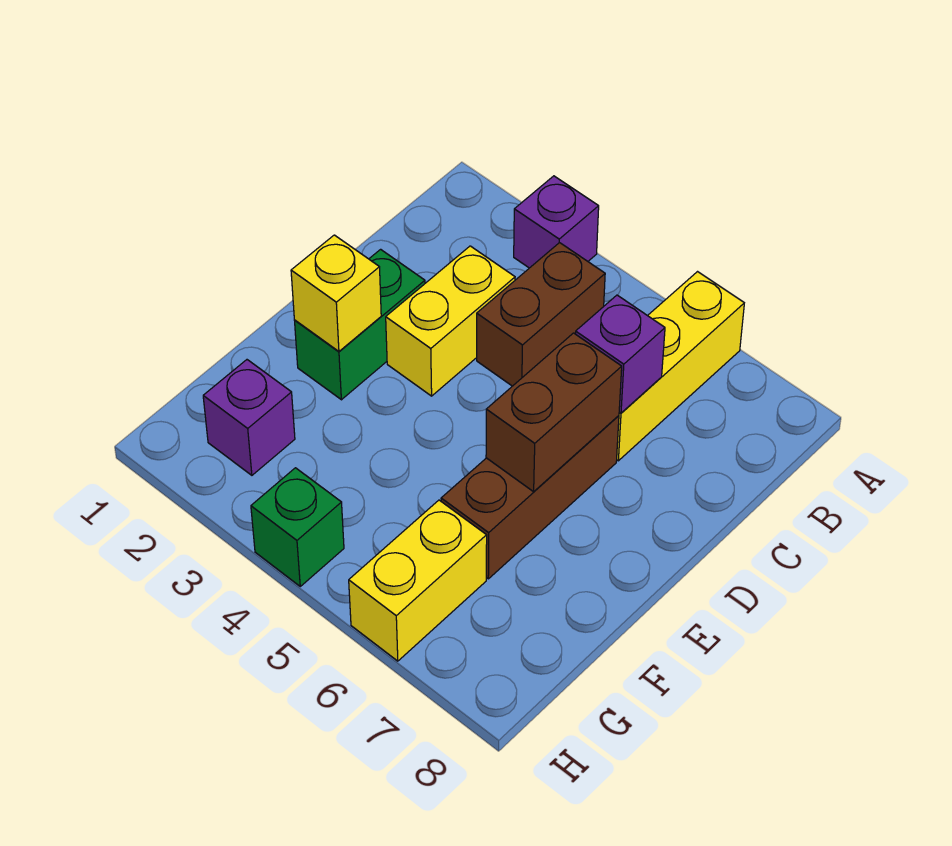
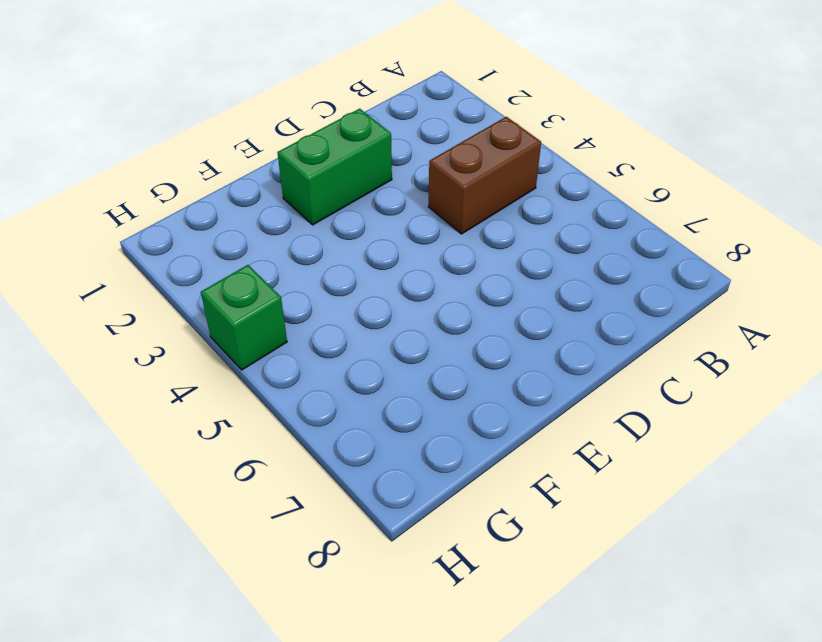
none -> purple brick A3 level 1
none -> yellow brick A6:C6 level 1
none -> yellow brick C3:D3 level 1

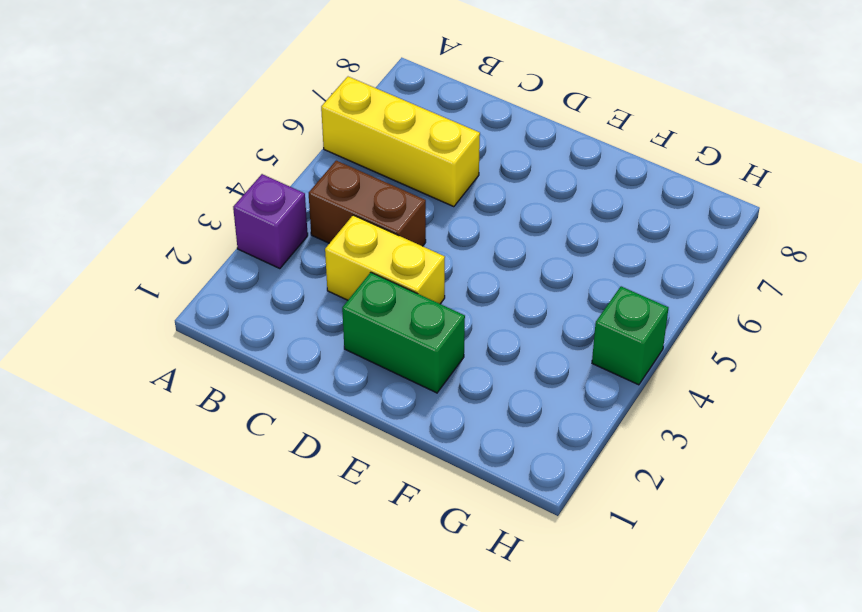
none -> brown brick D6:F6 level 1
none -> purple brick G2 level 1
none -> yellow brick G6:H6 level 1

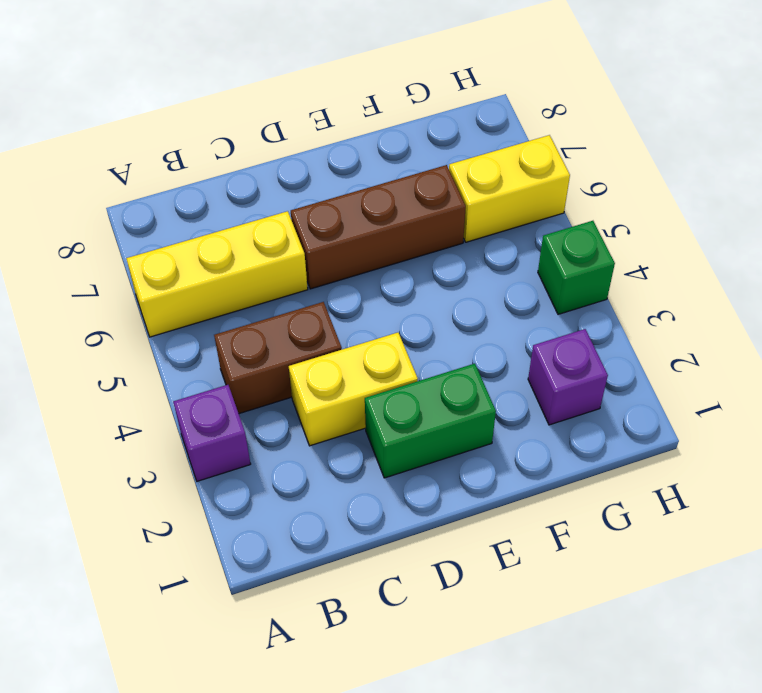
none -> purple brick C6 level 2
none -> brown brick D6:E6 level 2
none -> yellow brick E2 level 2

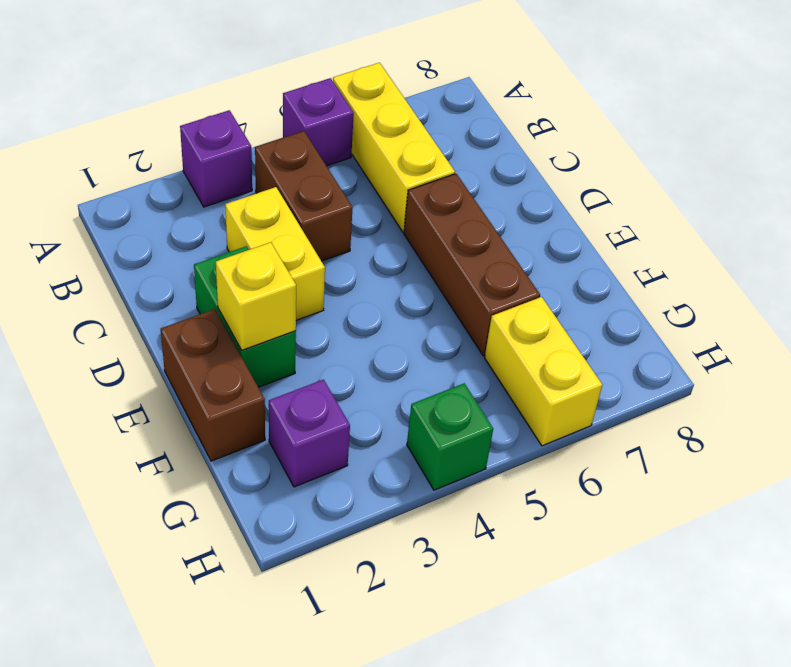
purple brick A5 level 1 -> purple brick C6 level 2
brown brick E1:F1 level 1 -> brown brick D6:E6 level 2

